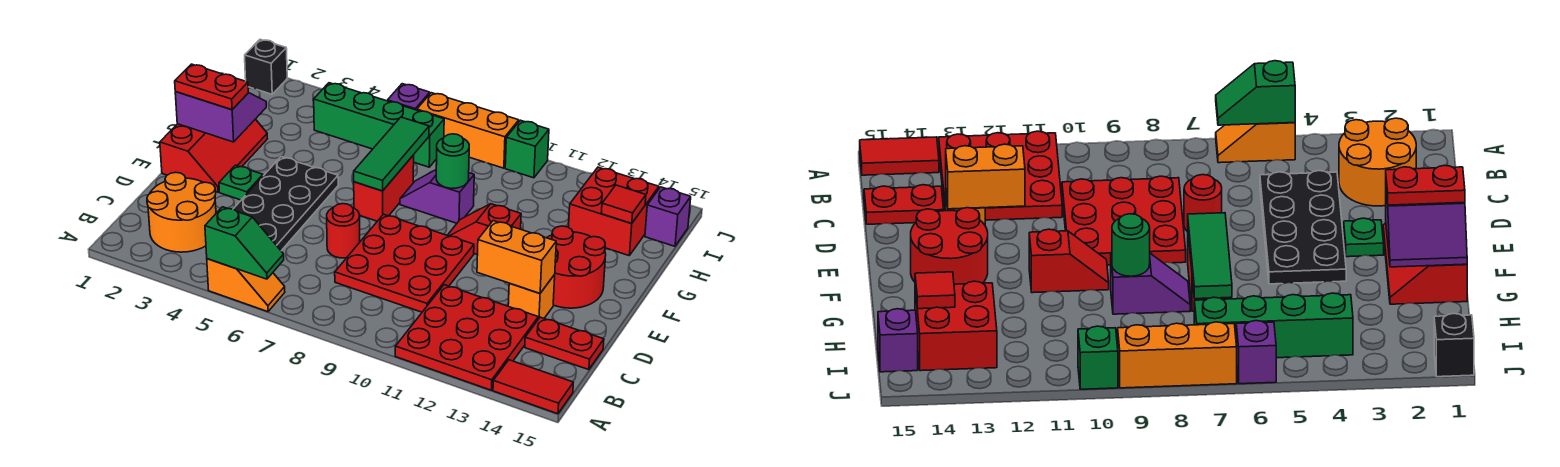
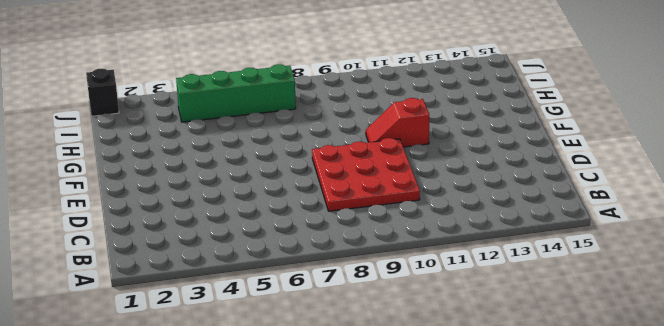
none -> orange slope A5:A6 level 1 top 5
none -> red plate A11:C13 level 1
none -> red tile A14:A15 level 1

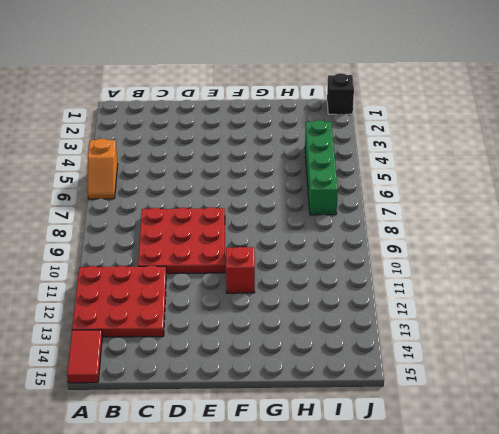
none -> orange round brick B2:C3 level 1
none -> black plate C4:F5 level 1
none -> red plate C14:C15 level 1

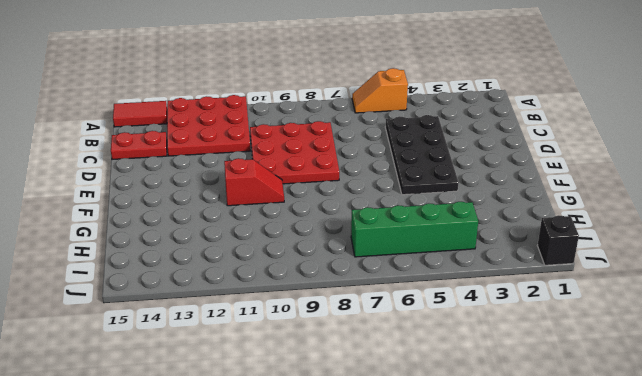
none -> orange round brick B2:C3 level 1
none -> red round brick D7 level 1
none -> orange brick D13 level 1

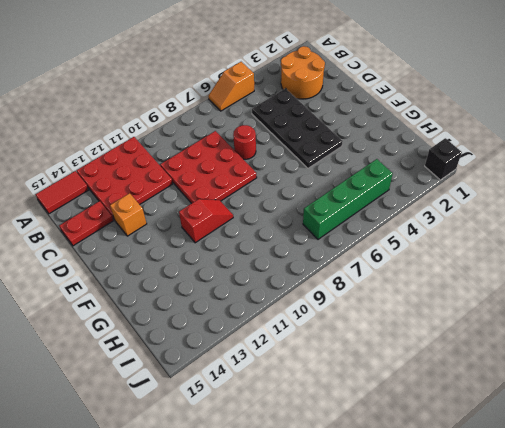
none -> red slope E1:G2 level 1 top 1
none -> green plate E3 level 1
none -> red round brick E13:F14 level 1

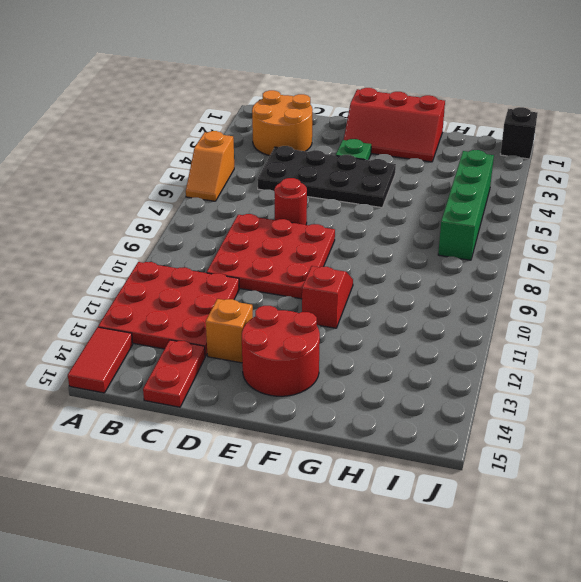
none -> red brick F7:G7 level 1
none -> purple slope G8:G9 level 1 top 9
none -> red brick H13:I14 level 1

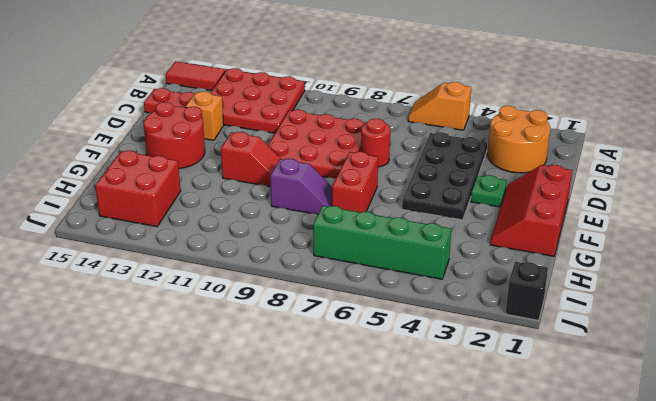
none -> purple brick I15 level 1
none -> purple brick J6 level 1
none -> orange brick J7:J9 level 1

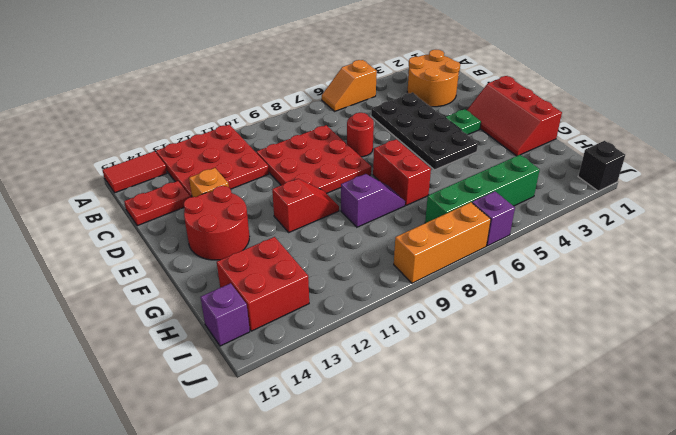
none -> green brick J10 level 1
none -> green slope A5:A6 level 2 top 5
none -> orange brick D12:D13 level 2

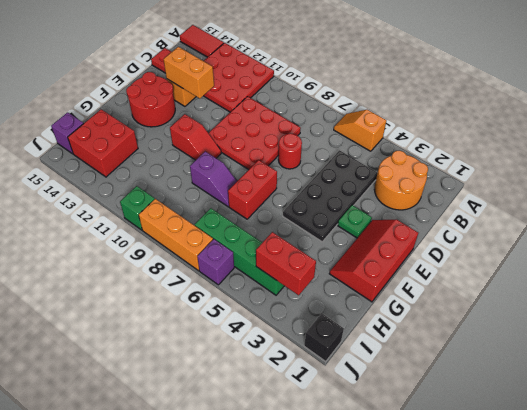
red brick I3:I4 level 2 -> none
none -> green slope A5:A6 level 2 top 5
none -> purple slope F1:G2 level 2 top F
none -> green tile F7:H7 level 2

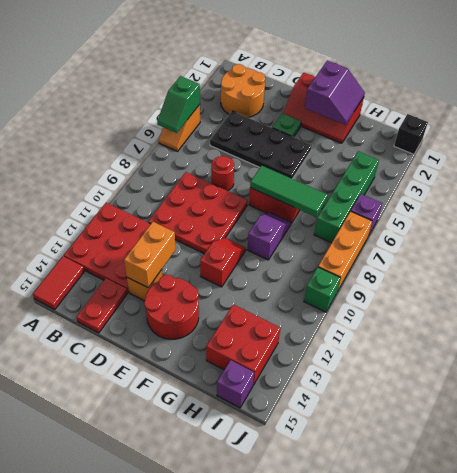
none -> green round brick G9 level 2
none -> red tile H14 level 2
none -> red plate F1:F2 level 3

